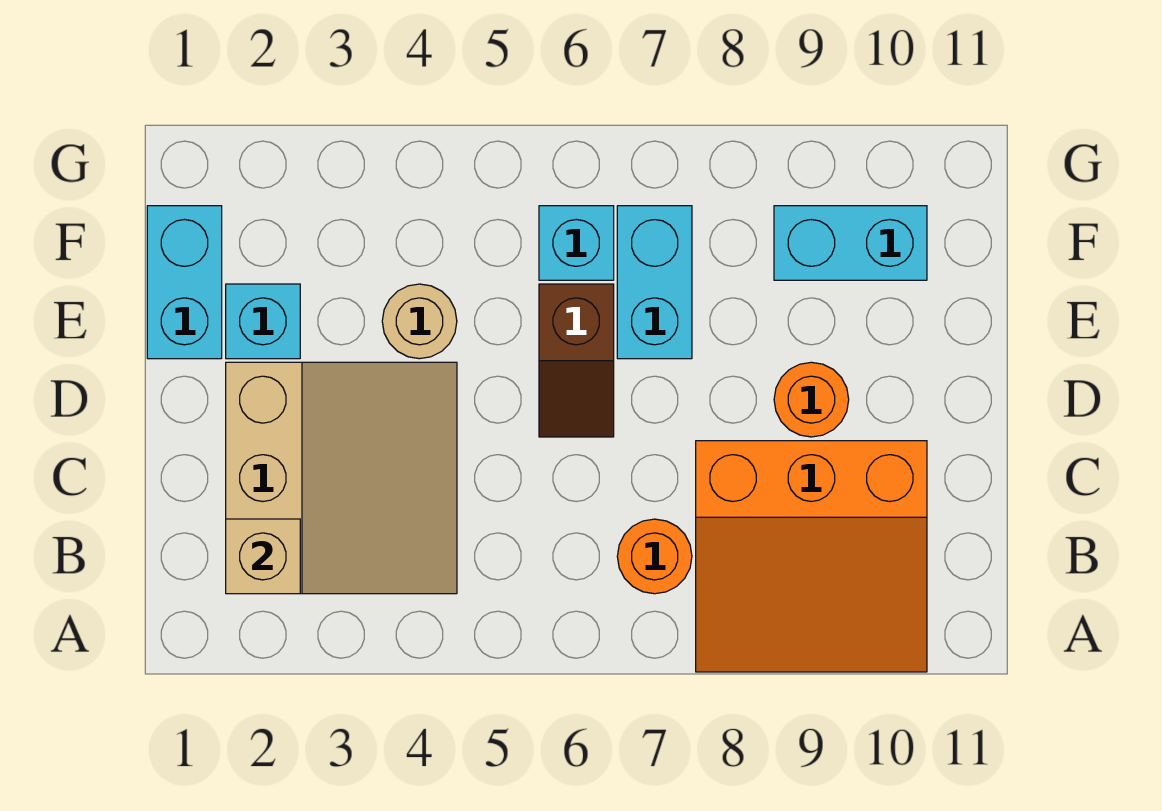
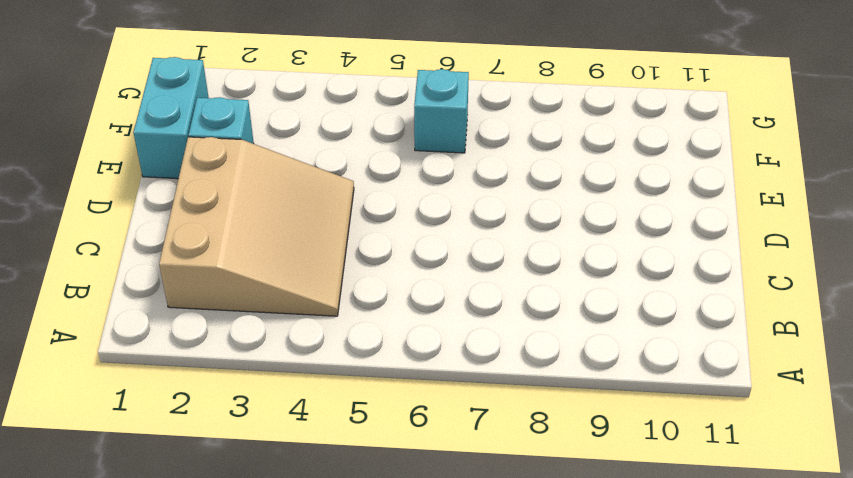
none -> orange slope A8:C10 level 1 top C
none -> orange round brick B7 level 1
none -> brown slope D6:E6 level 1 top E

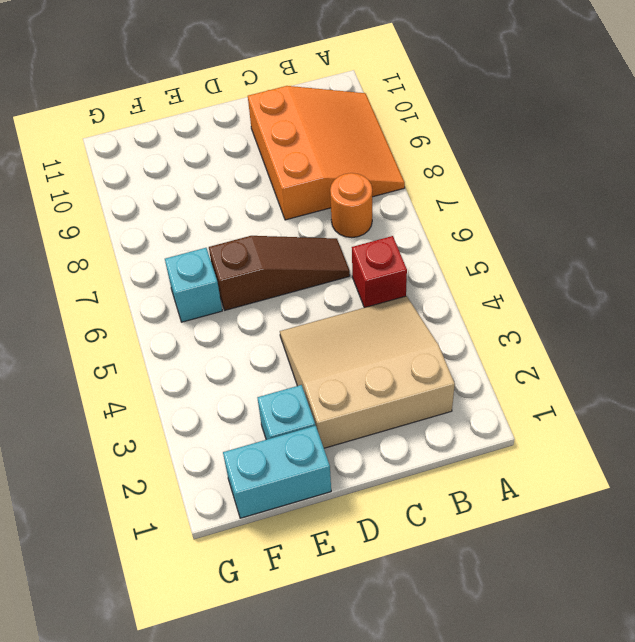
red brick B5 level 1 -> none
brown slope C6:E6 level 1 top E -> brown slope D6:E6 level 1 top E
none -> orange round brick D9 level 1
none -> tan round brick E4 level 1
none -> cyan brick E7:F7 level 1

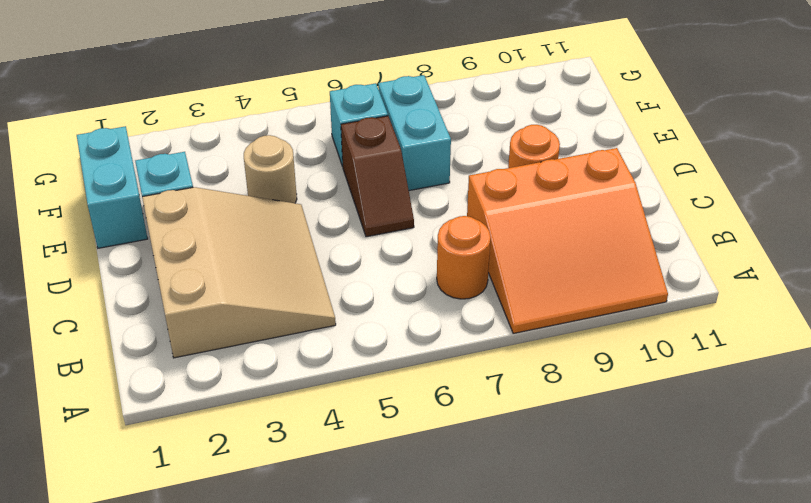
none -> cyan brick F9:F10 level 1
none -> tan brick B2 level 2

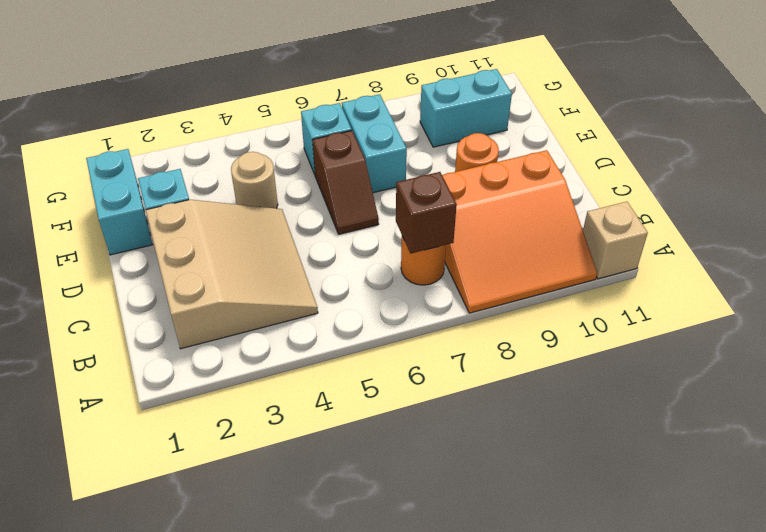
tan brick A11 level 1 -> tan brick B2 level 2
brown brick B7 level 2 -> none

